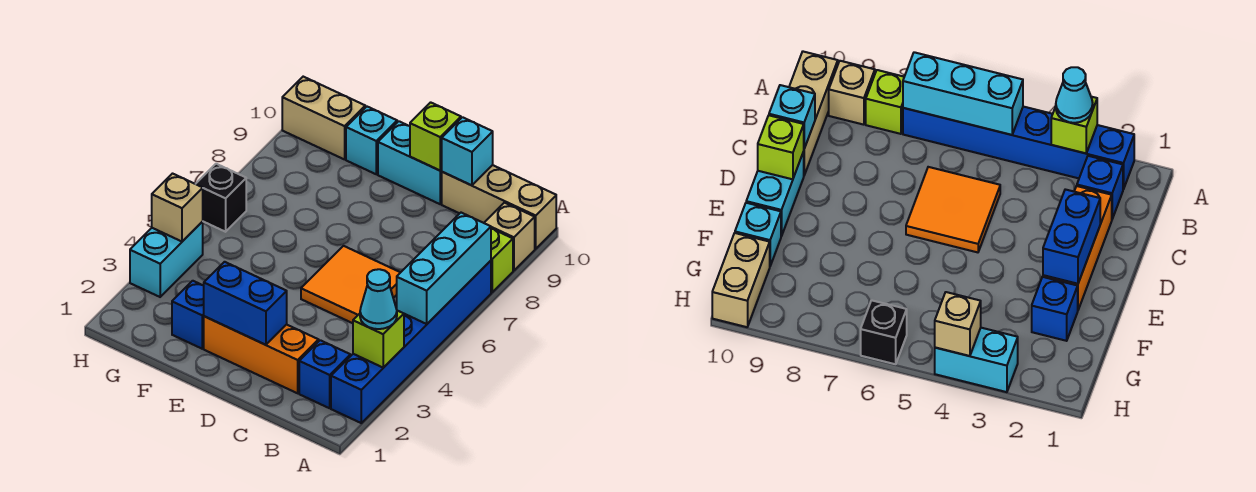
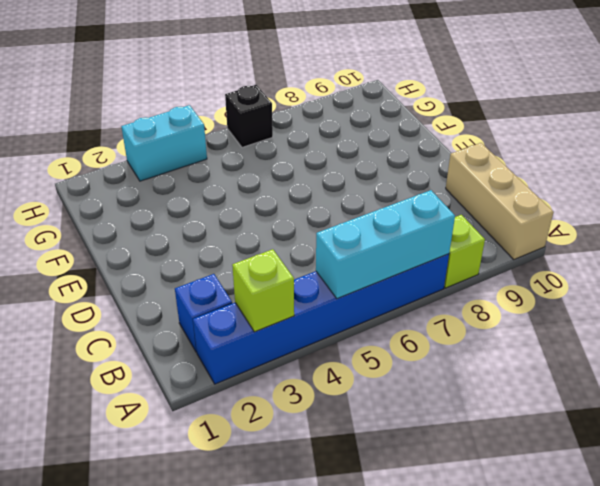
none -> tan brick A9 level 1
none -> orange brick C2:E2 level 1
none -> orange tile C5:D6 level 1

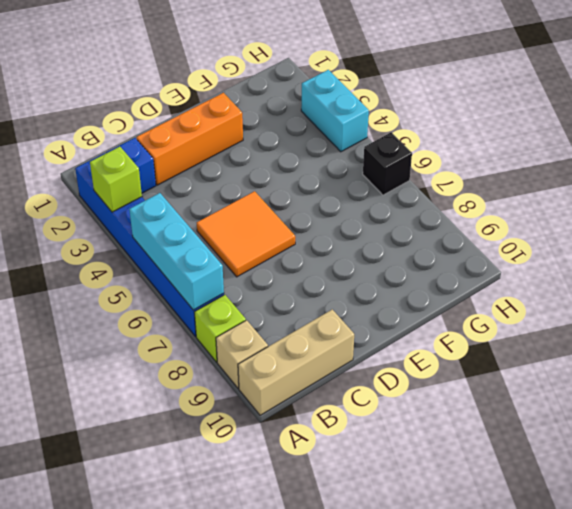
none -> cyan brick D10:E10 level 1
none -> blue brick F2 level 1
none -> cyan brick F10 level 1

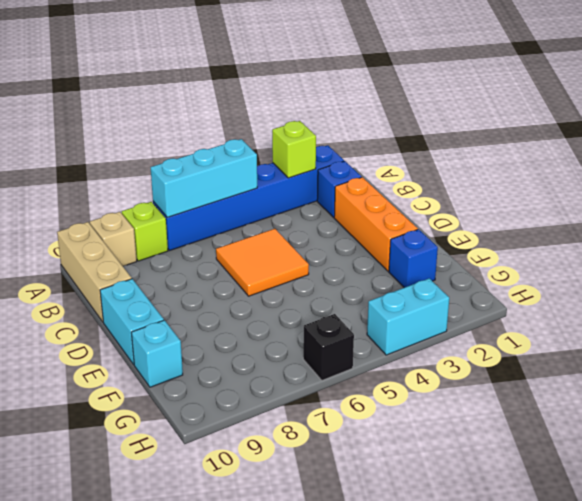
none -> tan brick G10:H10 level 1
none -> cyan brick C10 level 2
none -> blue brick D2:E2 level 2

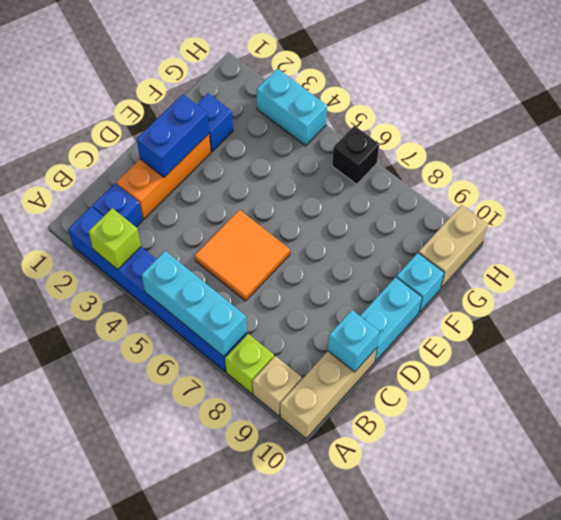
none -> lime brick D10 level 2
none -> tan brick H4 level 2
none -> cyan cone A3 level 3

